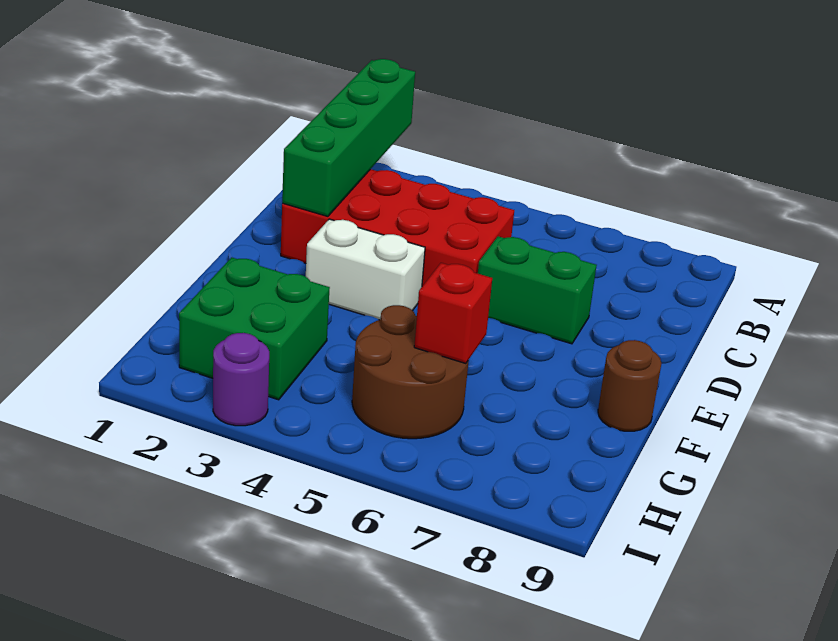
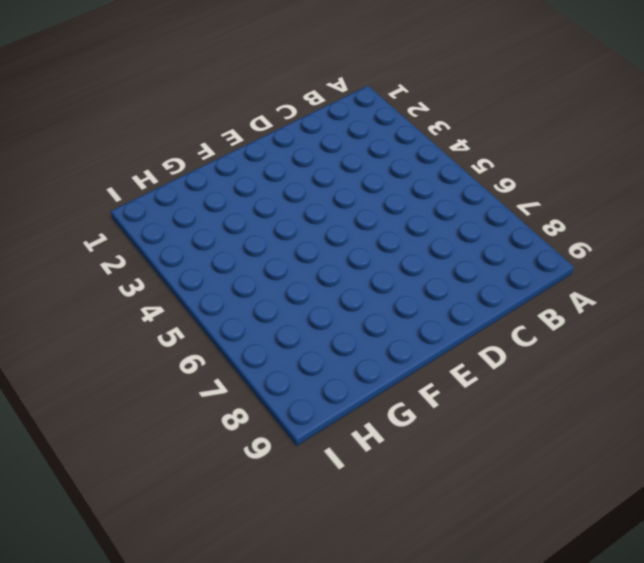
none -> red brick C2:D5 level 1
none -> green brick D6:D7 level 1

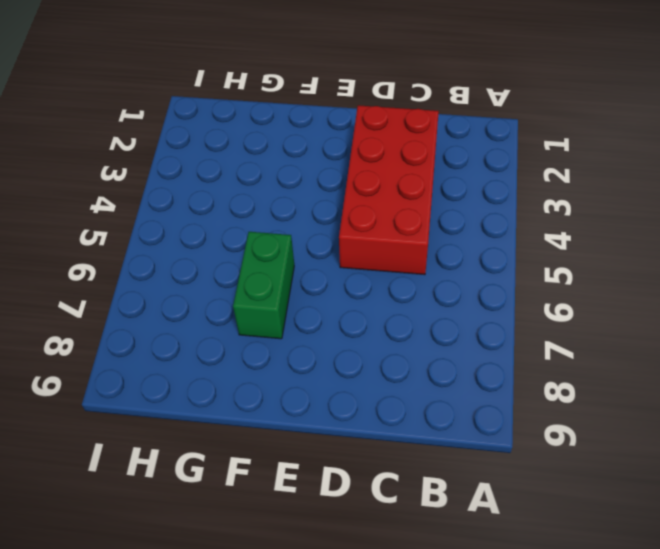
green brick F6:F7 level 1 -> green brick D6:D7 level 1
none -> white brick E3:E4 level 1
none -> brown round brick F9 level 1

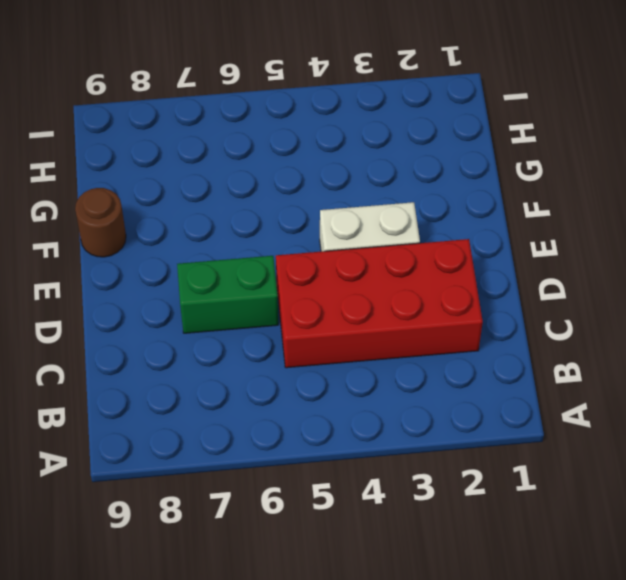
none -> green brick G2:H3 level 1
none -> brown round brick G5:H6 level 1

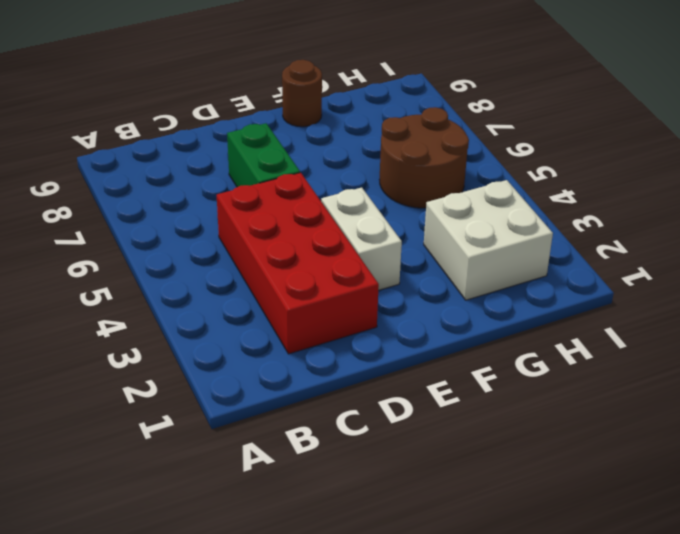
white brick G2:H3 level 1 -> green brick G2:H3 level 1
none -> purple round brick I3 level 1
none -> green brick A2:D2 level 2

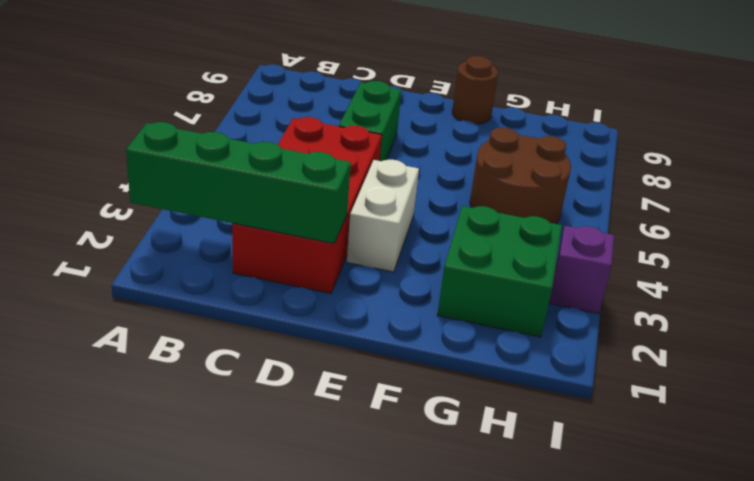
purple brick I3 level 1 -> purple round brick I3 level 1
none -> red brick G6 level 2

